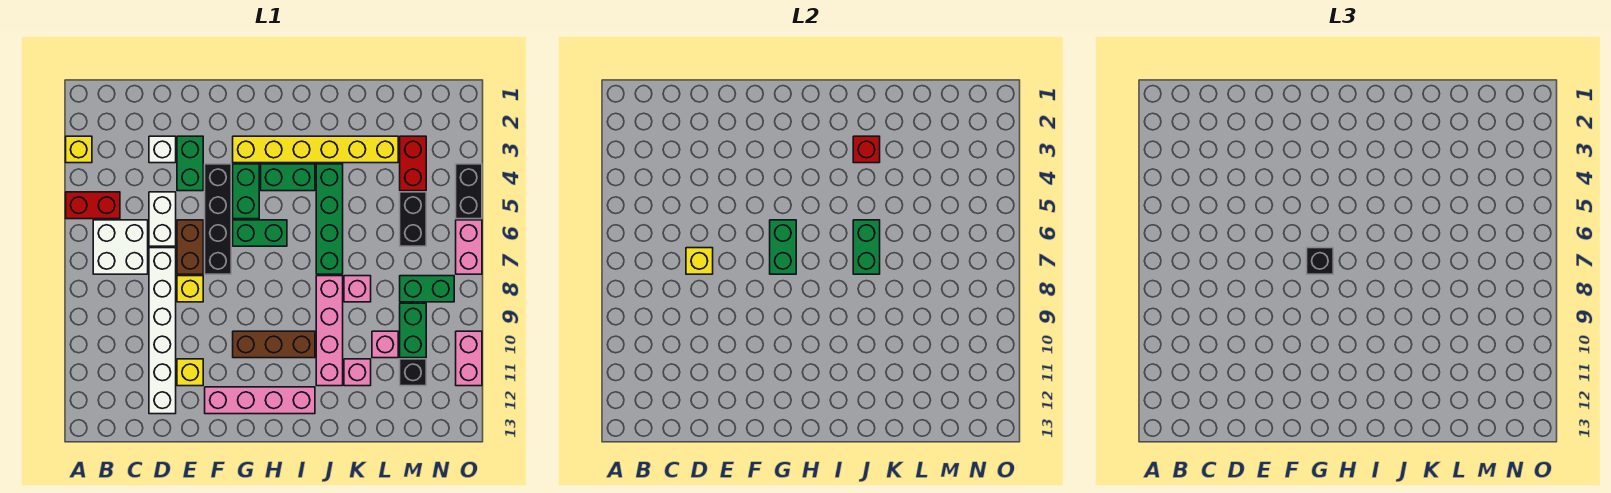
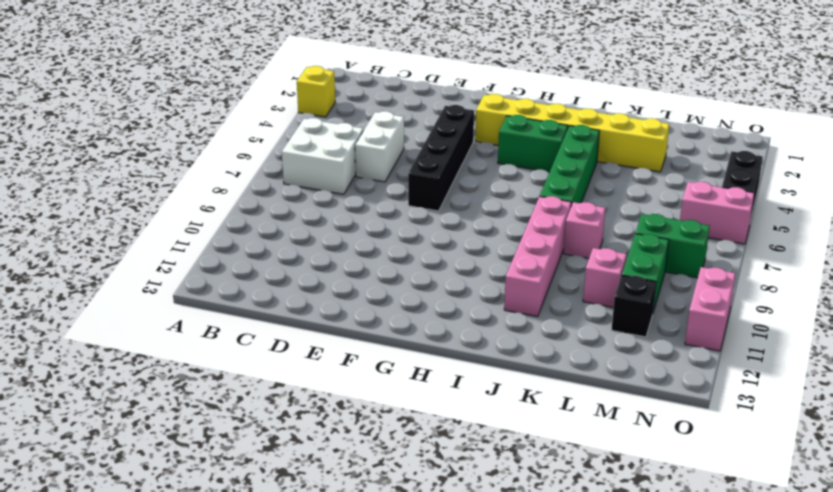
pink brick N6:O6 level 1 -> pink brick O6:O7 level 1
none -> red brick A5:B5 level 1
none -> white brick D3 level 1
none -> white brick D7:D12 level 1
none -> green brick E3:E4 level 1

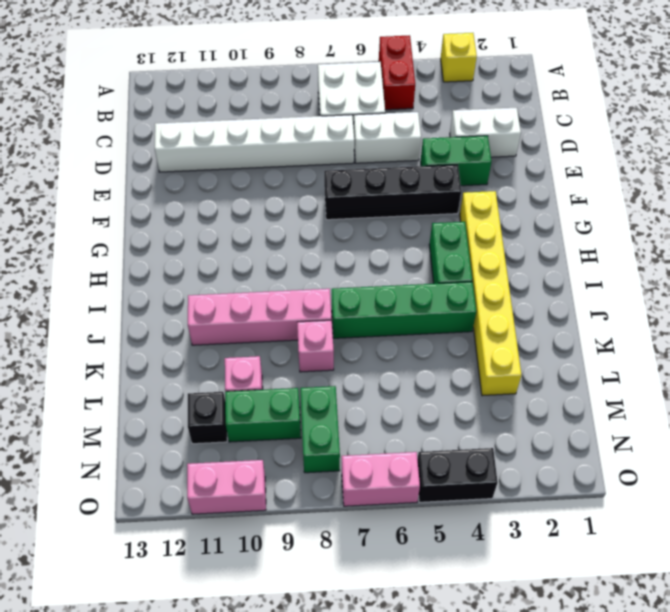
white brick D2:D3 level 1 -> white brick D3 level 1
none -> brown brick E6:E7 level 1
none -> yellow brick E8 level 1
none -> yellow brick E11 level 1
none -> pink brick F12:I12 level 1

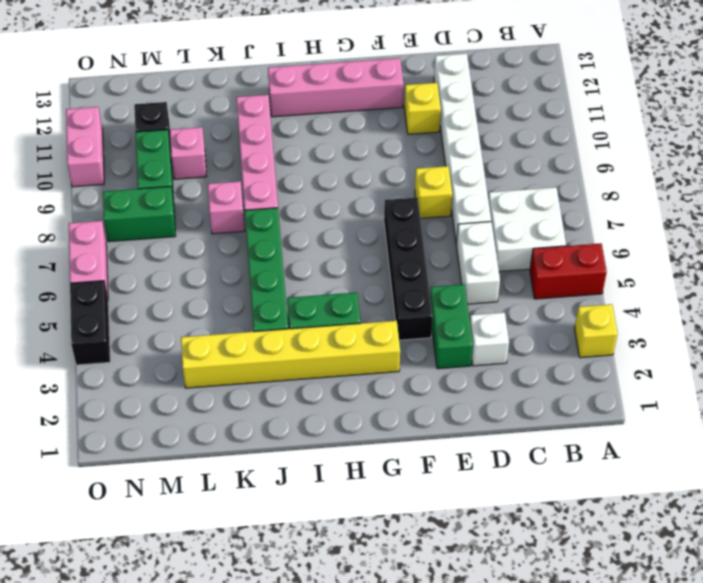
none -> brown brick E6:E7 level 1
none -> green brick G4:G5 level 1
none -> green brick G6:H6 level 1
none -> brown brick G10:I10 level 1

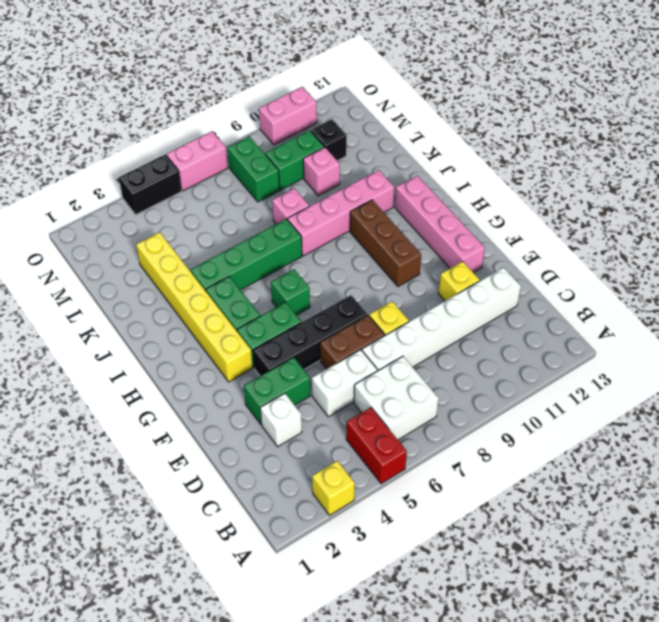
green brick H6 level 1 -> green brick G6:H6 level 1
none -> pink brick K11 level 1
none -> red brick M3:M4 level 1
none -> black brick M5:M6 level 1
none -> yellow brick D7 level 2

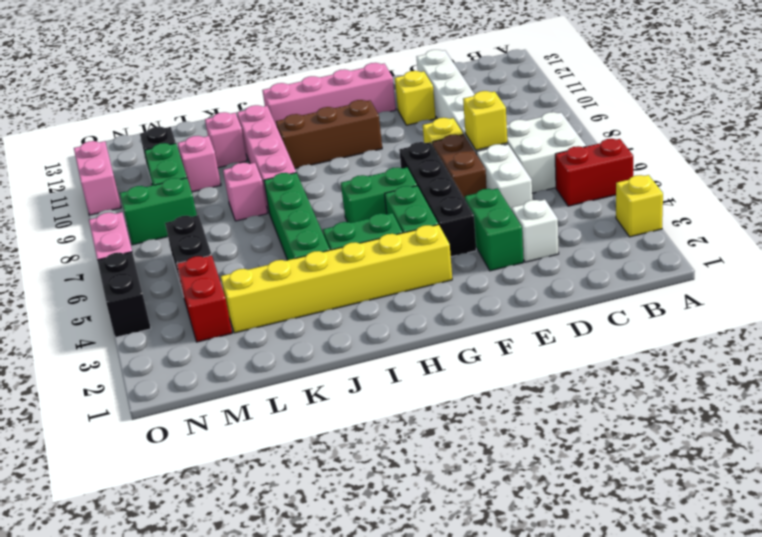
none -> green brick G6:G7 level 2
none -> red brick J3 level 2
none -> green brick J6:J7 level 2
none -> black brick G7 level 3

